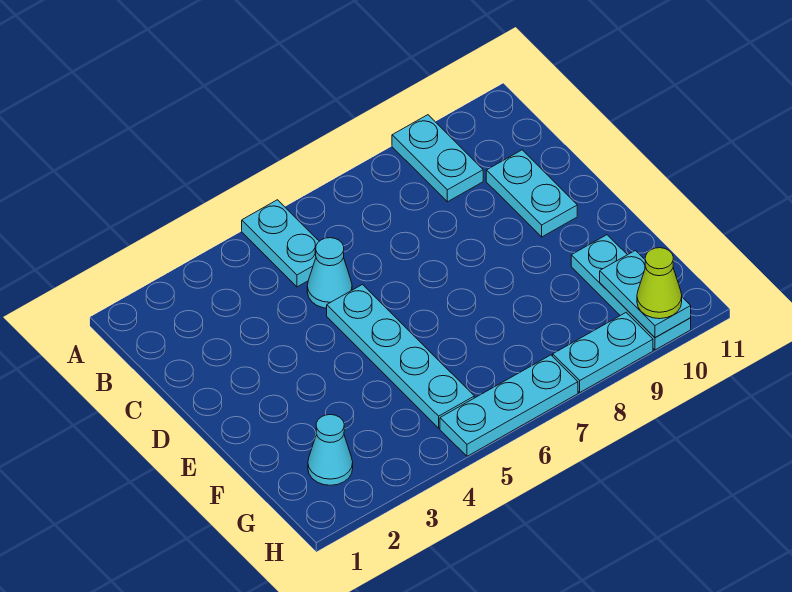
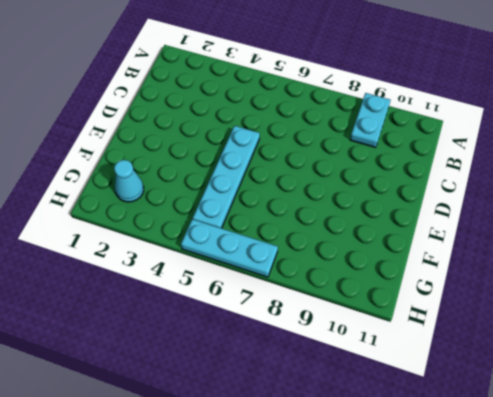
none -> cyan plate A5:B5 level 1
none -> cyan cone C5 level 1

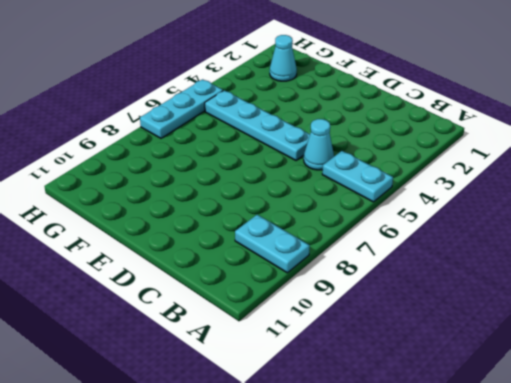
none -> cyan plate C10:D10 level 1
none -> cyan plate F10:H10 level 1

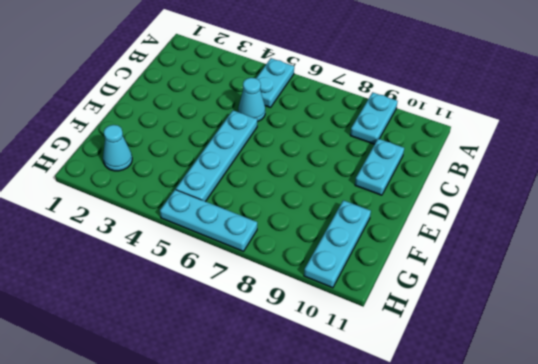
none -> cyan plate H8:H9 level 1
none -> cyan plate G10:H10 level 2

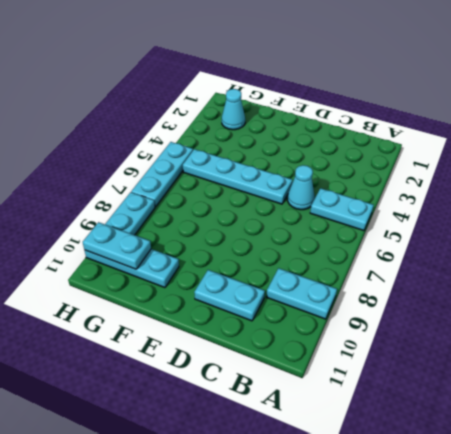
none -> lime cone H10 level 3

